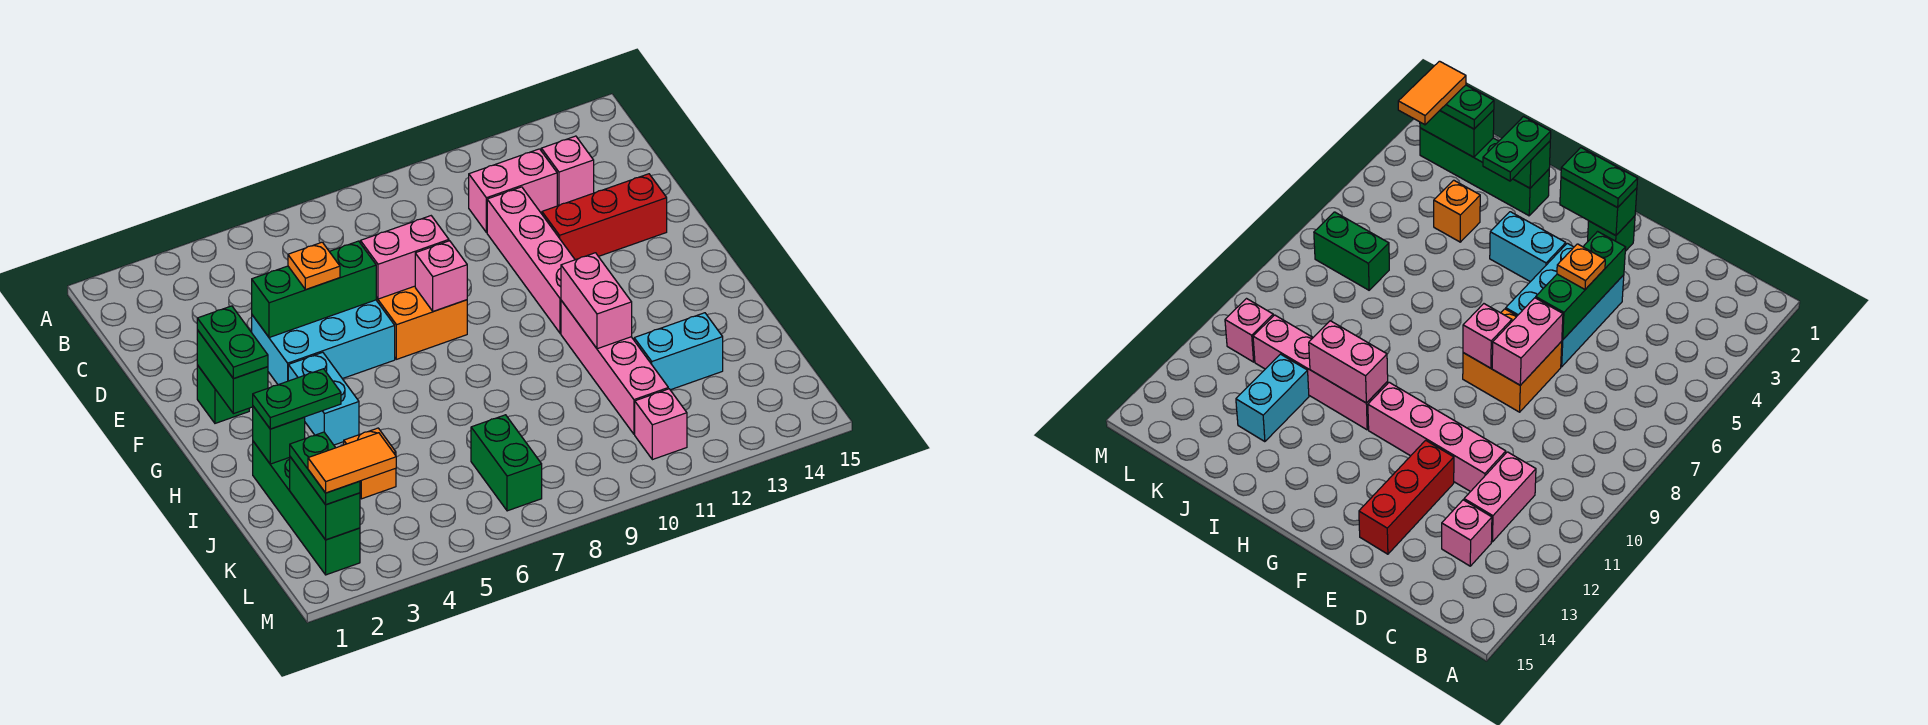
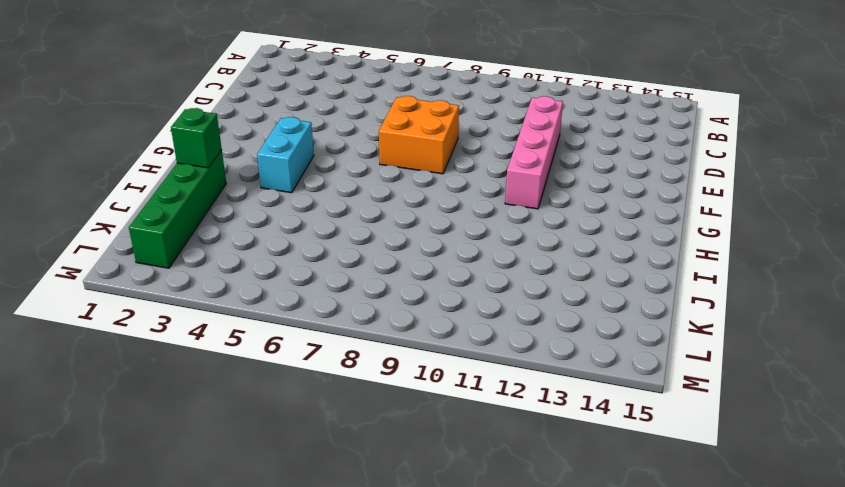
none -> pink brick C11:C12 level 1
none -> pink brick C13 level 1
none -> cyan brick E4:F6 level 1

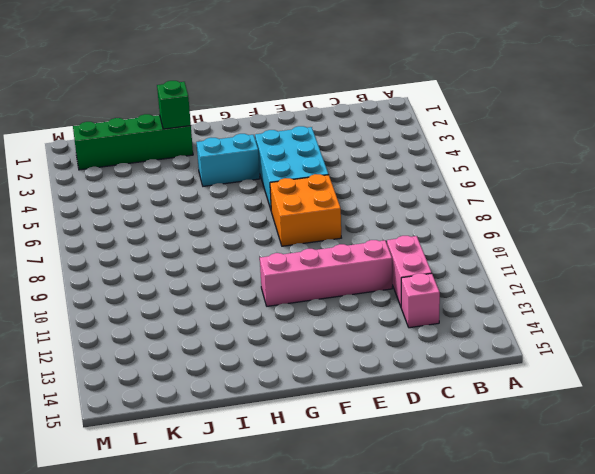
none -> red brick E12:E14 level 1
none -> green brick F2 level 1
none -> pink brick H11:K11 level 1

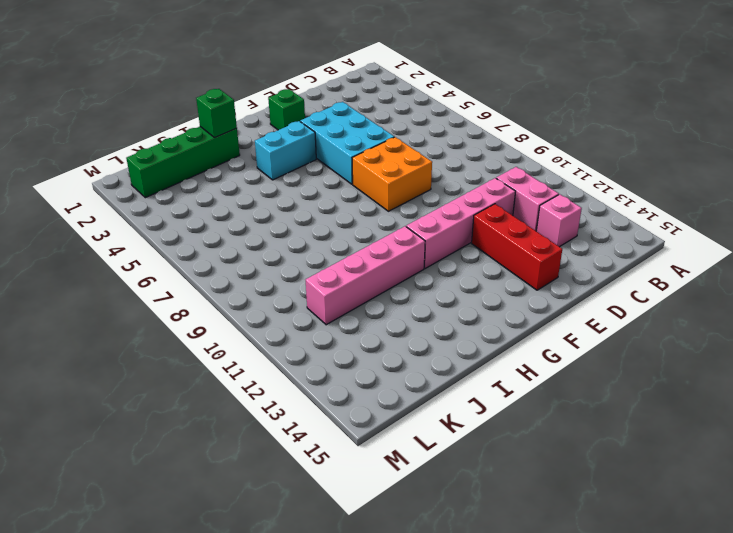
none -> orange brick J4 level 1
none -> cyan brick J12:J13 level 1
none -> green brick K7:L7 level 1

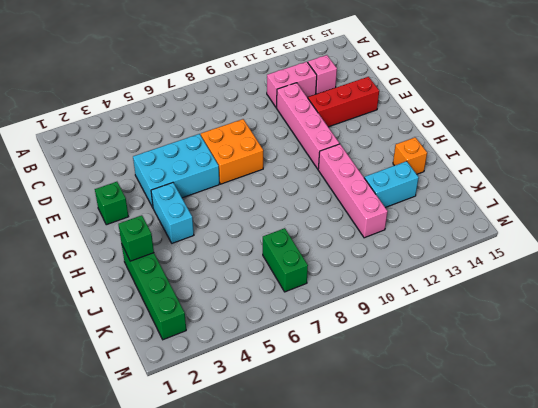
orange brick I14 level 1 -> orange brick J4 level 1
none -> pink brick L11 level 1
none -> green brick E4:E6 level 2
none -> pink brick E7:E8 level 2

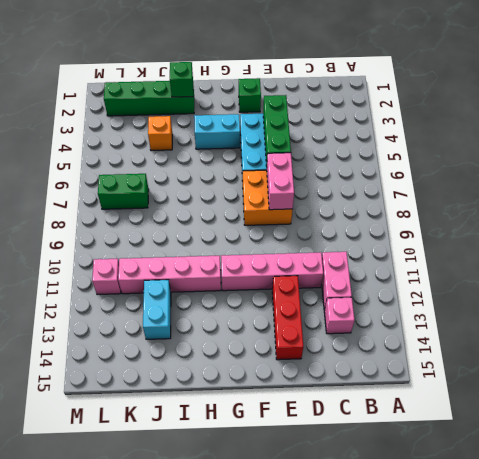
none -> green brick F2:G2 level 2
none -> pink brick F8 level 2
none -> pink brick H11:I11 level 2

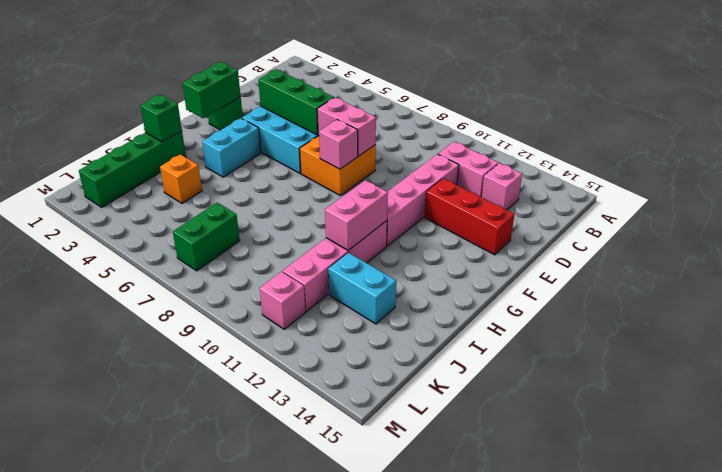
none -> green brick K2:L2 level 2
none -> orange plate E5 level 3
none -> green plate F2:G2 level 3

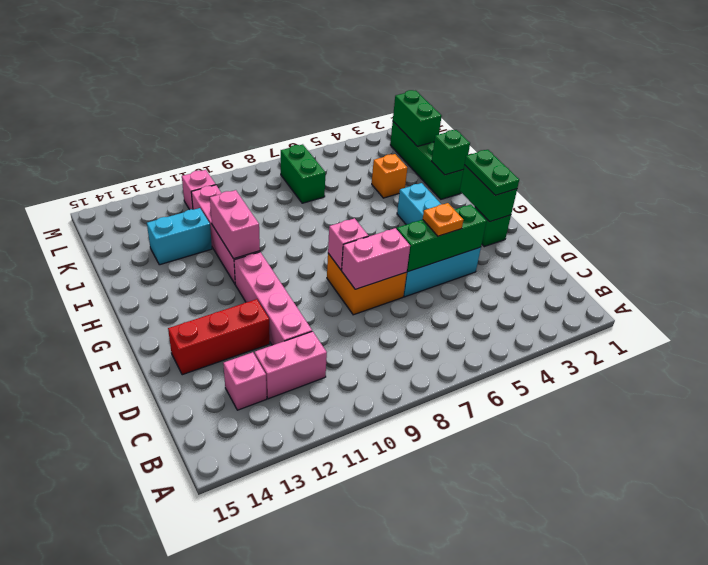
none -> green plate I2:I3 level 3
none -> green plate K2:L2 level 3
none -> orange tile L2:L3 level 4

